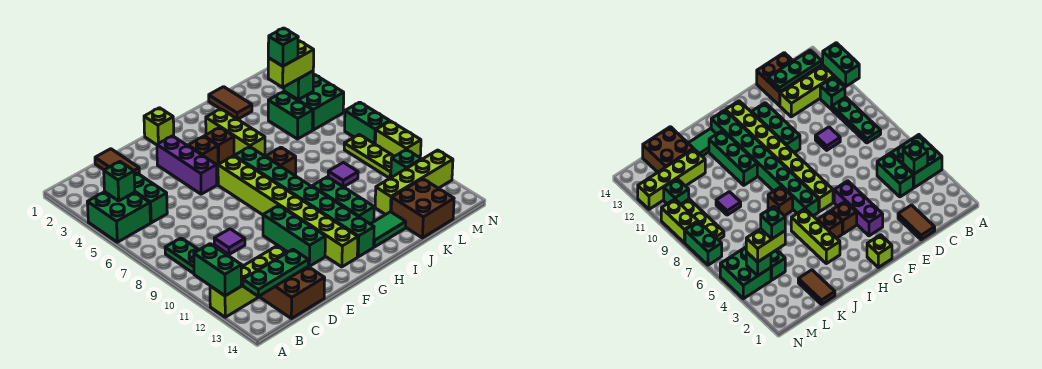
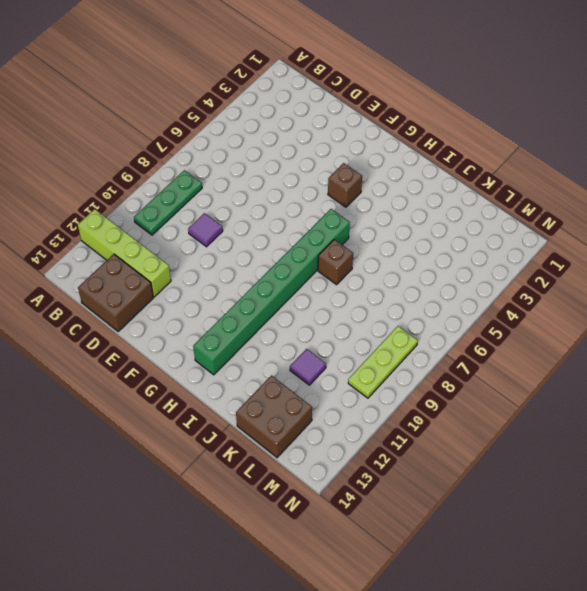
purple tile K11 level 1 -> purple tile K9 level 1
none -> green brick A4:B5 level 1
none -> green brick B11 level 1
none -> green brick C4:C5 level 1
none -> brown tile D1:D2 level 1

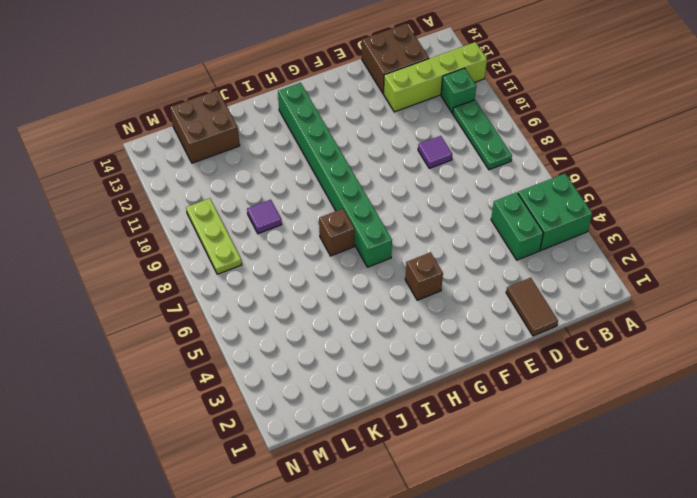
none -> purple brick F3:F5 level 1
none -> green brick F10:F12 level 1
none -> lime brick G1 level 1
none -> lime brick G6:G13 level 1

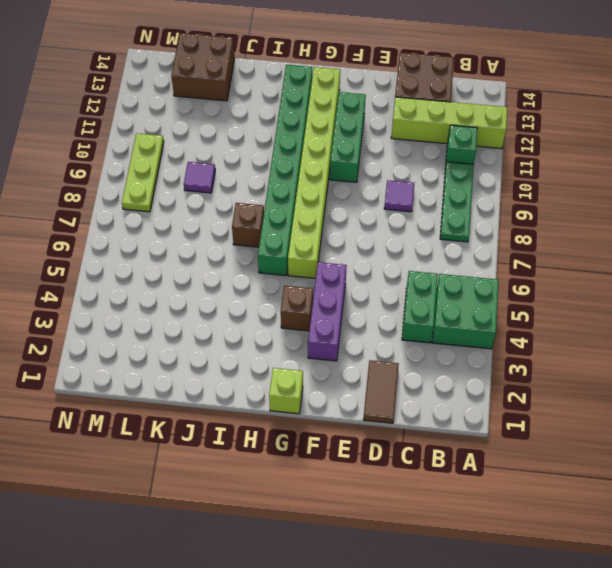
none -> brown brick H4 level 1
none -> lime brick I3:I5 level 1
none -> green brick I10:I12 level 1
none -> green tile I13:J13 level 1

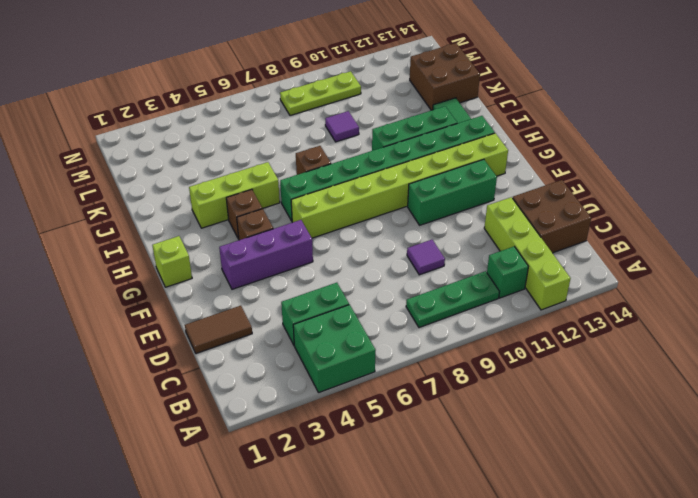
none -> brown tile K1:K2 level 1
none -> lime brick K12:N12 level 1
none -> green brick L4:L5 level 1
none -> green brick M4:N5 level 1

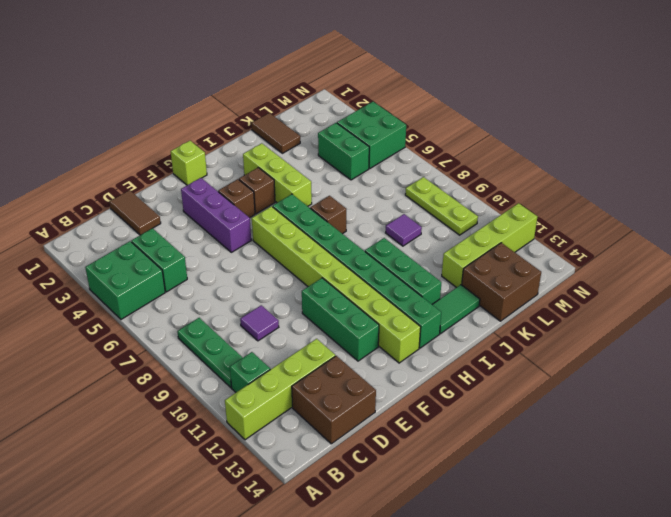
none -> green brick M11 level 1
none -> green brick N7:N8 level 1
none -> lime brick N9:N10 level 1
none -> green brick A11:A12 level 2

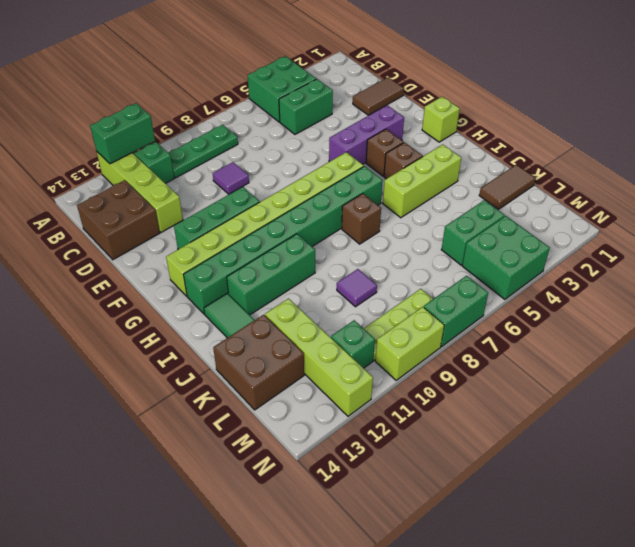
none -> green brick B4 level 2
none -> green plate B13:D13 level 2
none -> green brick M4 level 2
none -> lime brick L4:M4 level 3

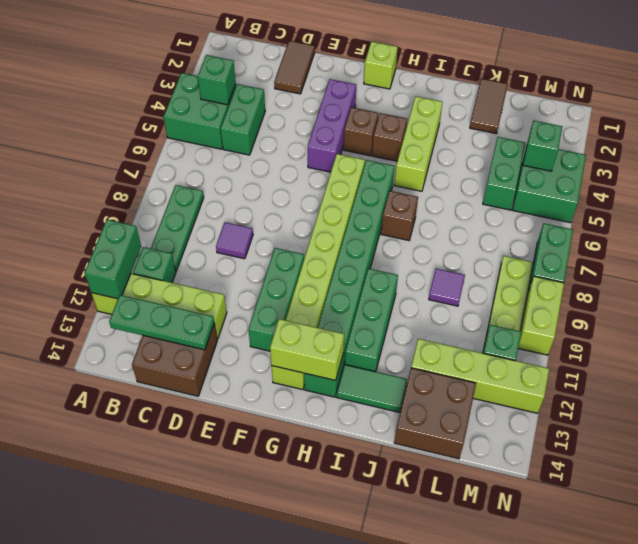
lime brick G13:H13 level 2 -> lime brick L4:M4 level 3
none -> green brick L4 level 4

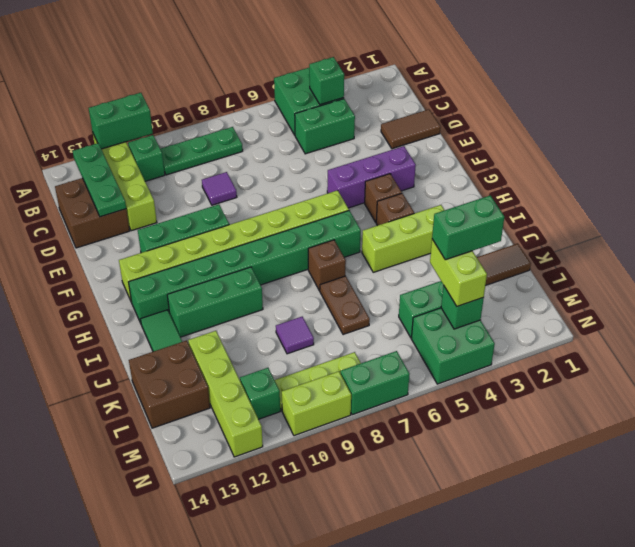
brown plate J7:K7 level 1 -> none
green brick L3:L4 level 4 -> green brick L4 level 4
none -> lime brick G1 level 1

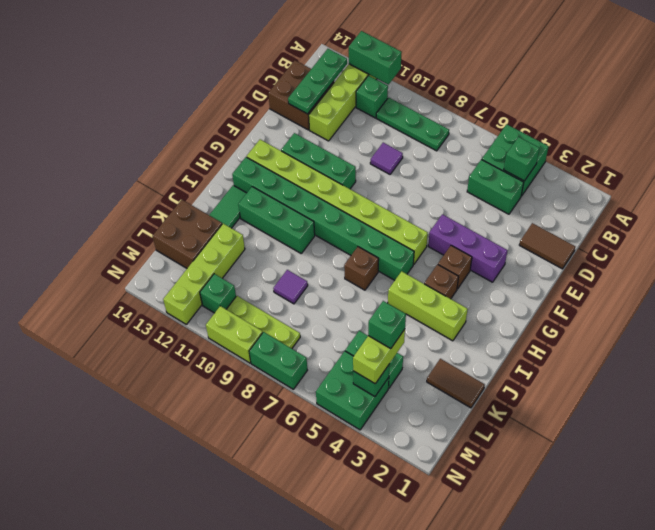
none -> lime brick G1 level 1

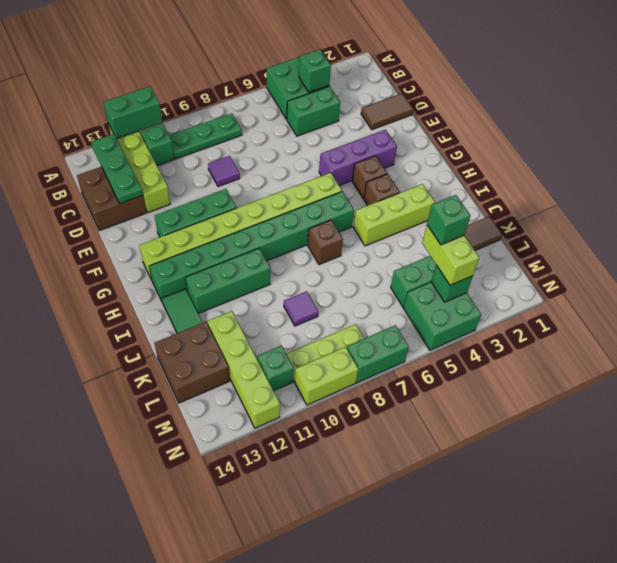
none -> lime brick G1 level 1

